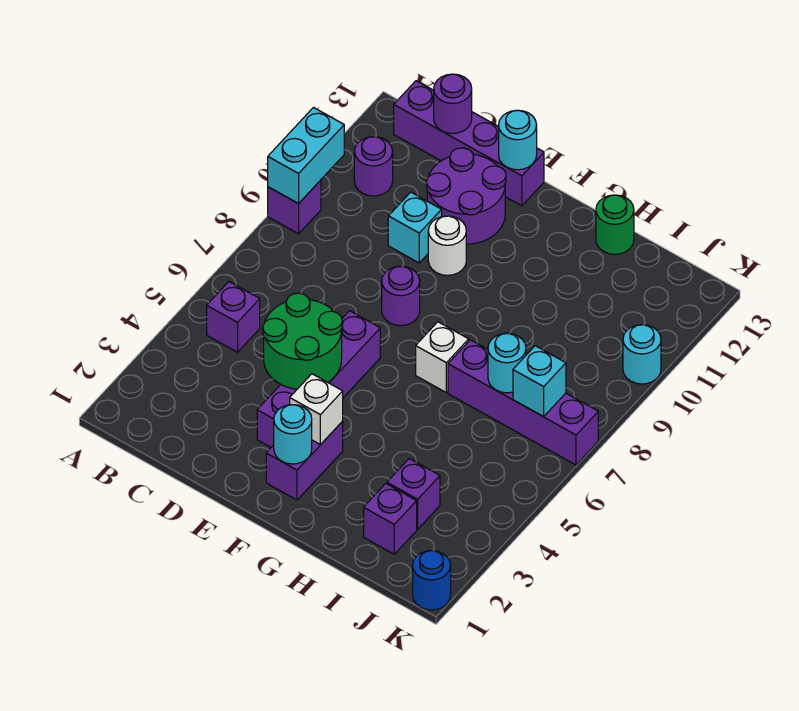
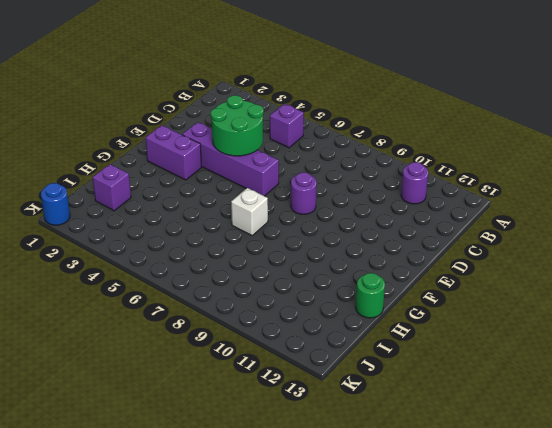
none -> purple brick A9 level 1
none -> purple brick B13:E13 level 1
none -> cyan brick D10 level 1

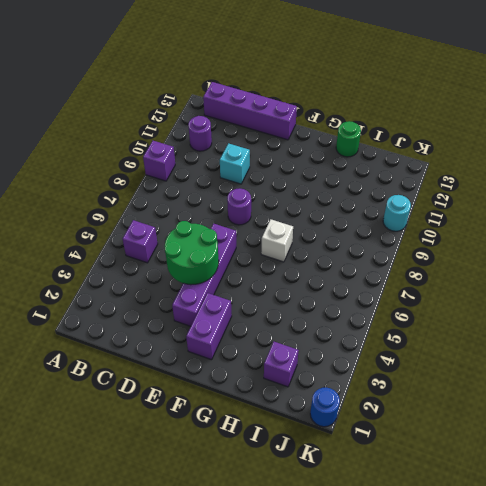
none -> purple round brick D11:E12 level 1
none -> white round brick E10 level 1
none -> purple brick H7:K7 level 1

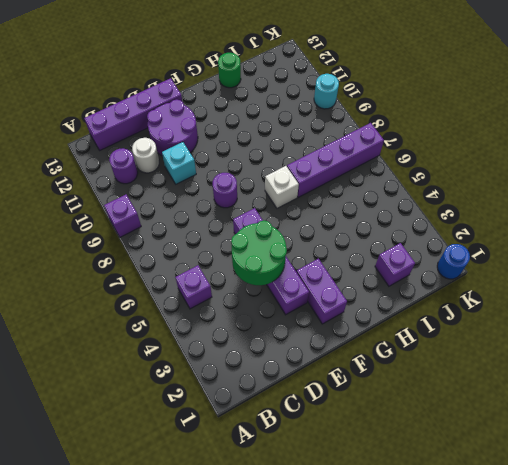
white round brick C11 level 1 -> white round brick E10 level 1
none -> purple brick I3 level 1
none -> cyan brick A9:A10 level 2
none -> purple round brick C13 level 2

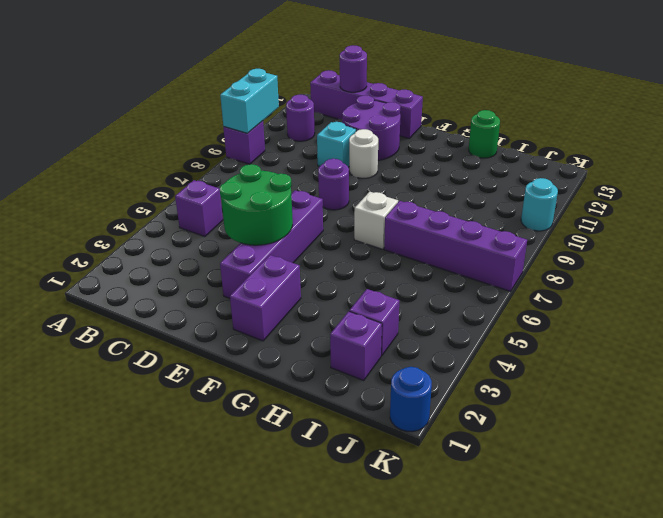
none -> cyan round brick E13 level 2
none -> cyan round brick F2 level 2
none -> white brick F3 level 2

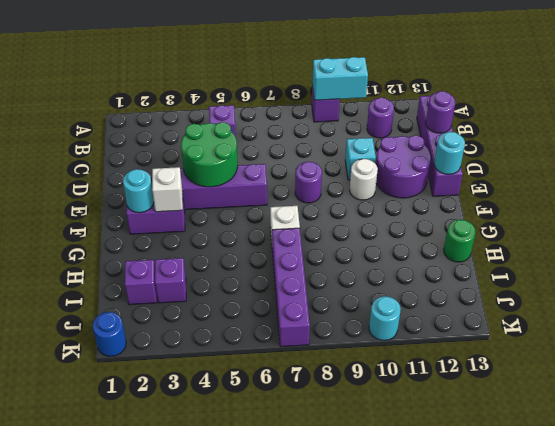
none -> cyan round brick I7 level 2
none -> cyan brick J7 level 2

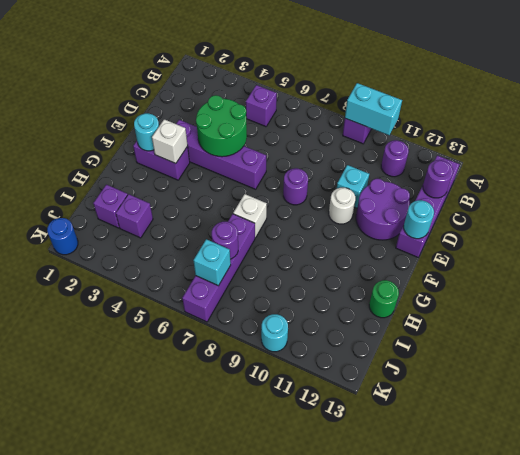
purple round brick I7 level 2 -> cyan round brick I7 level 2

